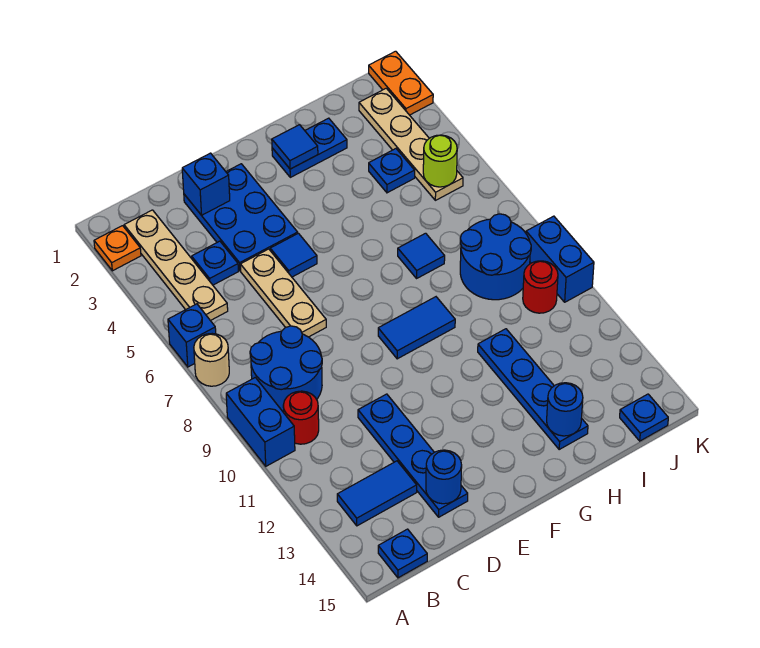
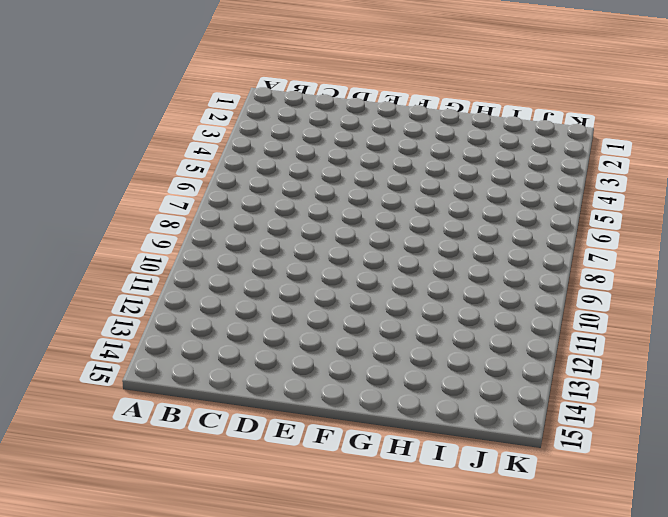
none -> orange plate A2 level 1
none -> blue brick A6 level 1
none -> tan round brick A7 level 1
none -> blue brick A9:A10 level 1

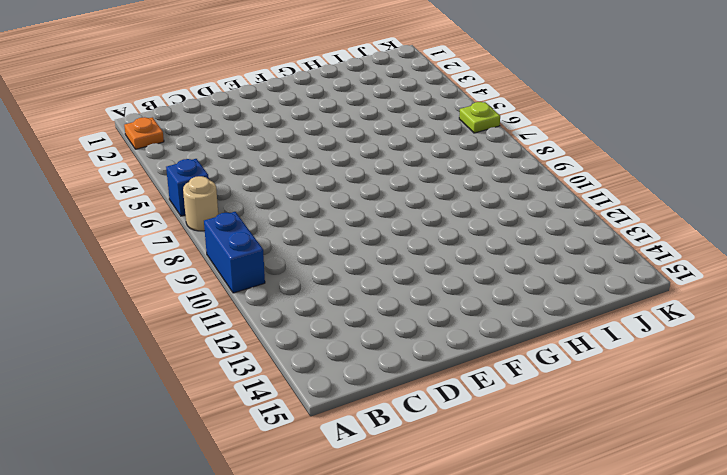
lime plate K6 level 1 -> none
none -> tan plate B2:B5 level 1
none -> blue round brick B8:C9 level 1
none -> red round brick B10 level 1
none -> blue tile B13:C13 level 1

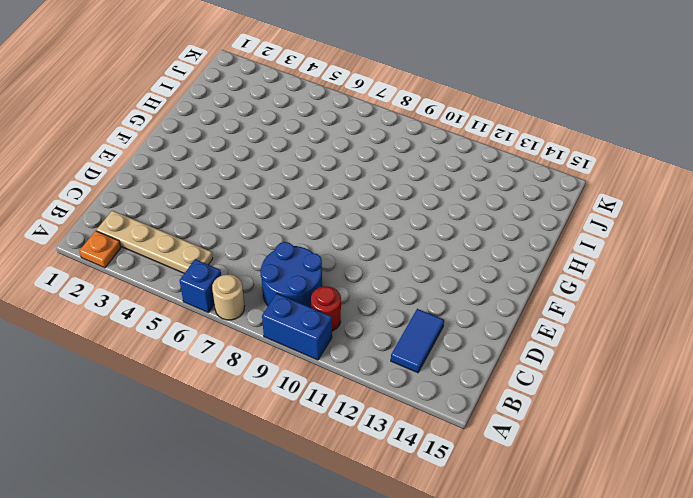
none -> blue plate B15 level 1
none -> blue plate C4 level 1
none -> blue plate D2:E4 level 1
none -> tan plate D5:D7 level 1

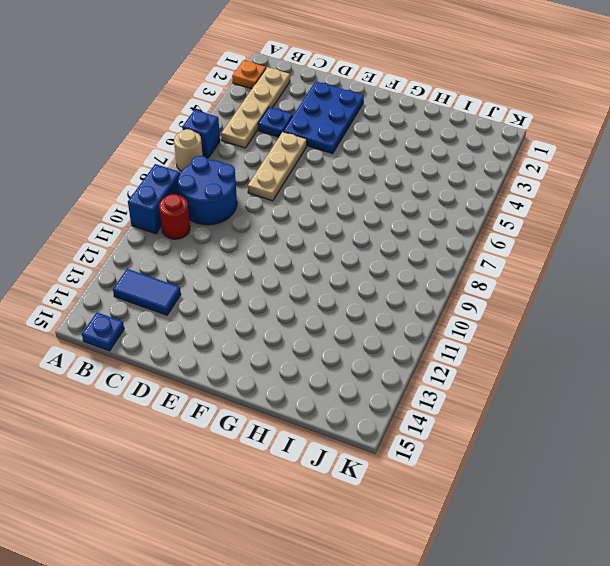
none -> blue plate D11:D14 level 1
none -> blue tile E5 level 1
none -> blue tile F9:G9 level 1
none -> blue plate G2:H2 level 1

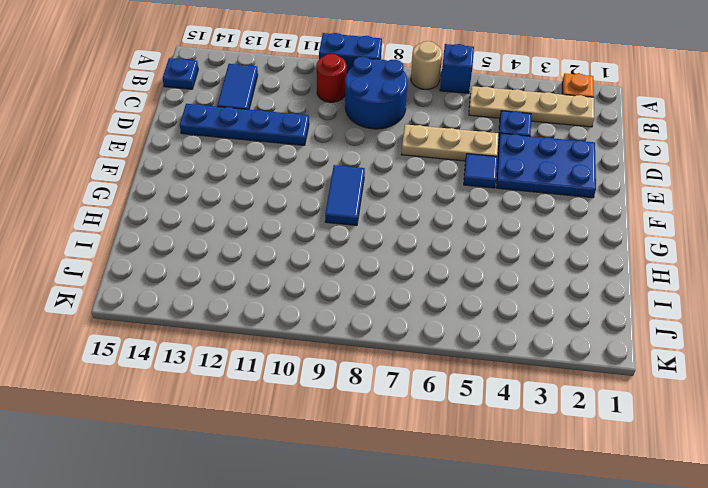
none -> blue plate G2:H2 level 1
none -> blue tile H7 level 1
none -> blue plate H11:H14 level 1
none -> blue plate I4 level 1

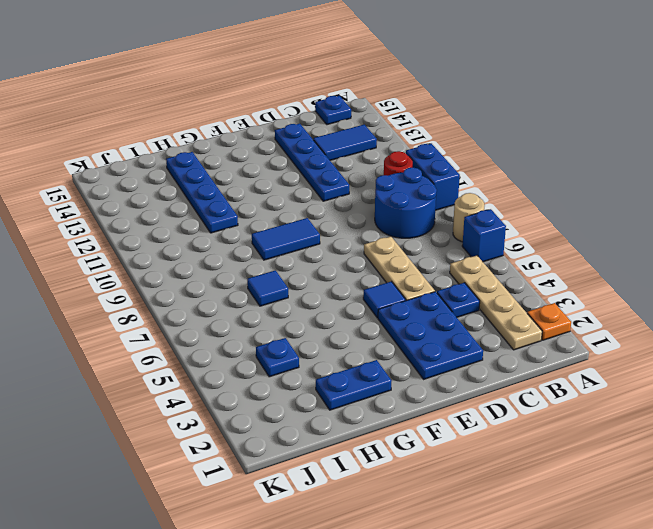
none -> blue round brick I8:J9 level 1
none -> tan plate J2:J5 level 1
none -> red round brick J10 level 1
none -> blue plate J15 level 1

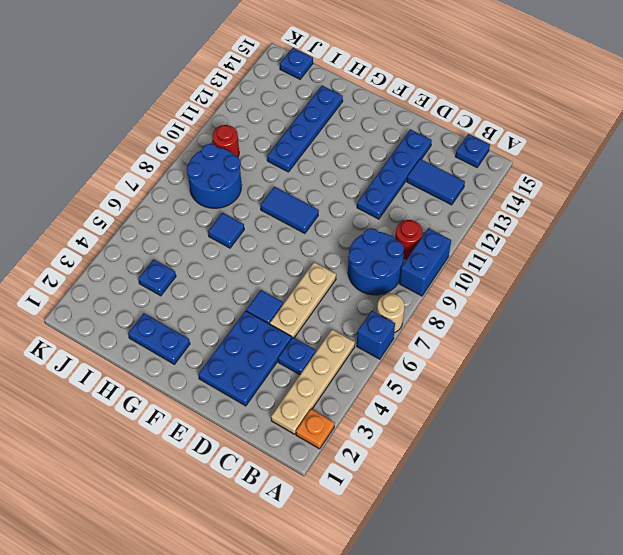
none -> tan plate J2:J5 level 1
none -> orange plate K1:K2 level 1
none -> blue brick K9:K10 level 1
none -> blue brick D2 level 2

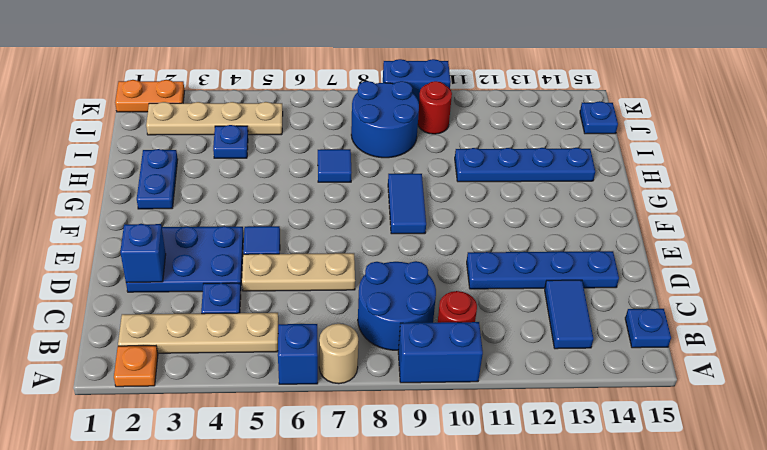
none -> blue round brick D14 level 2
none -> blue tile G2 level 2
none -> blue round brick H14 level 2
none -> lime round brick J5 level 2

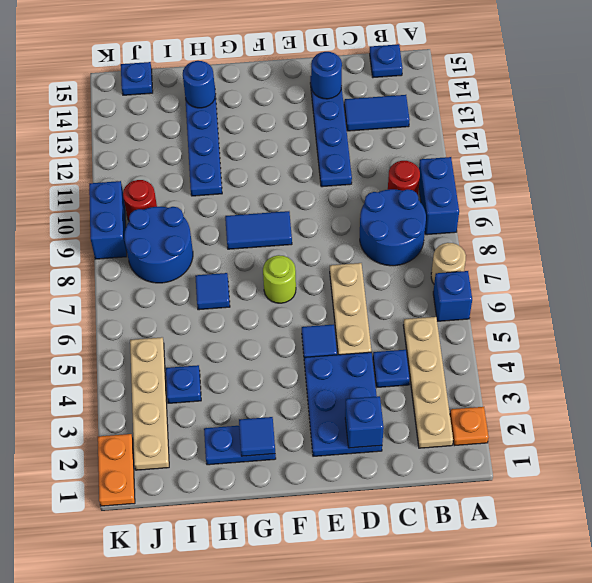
lime round brick F7 level 1 -> lime round brick J5 level 2

